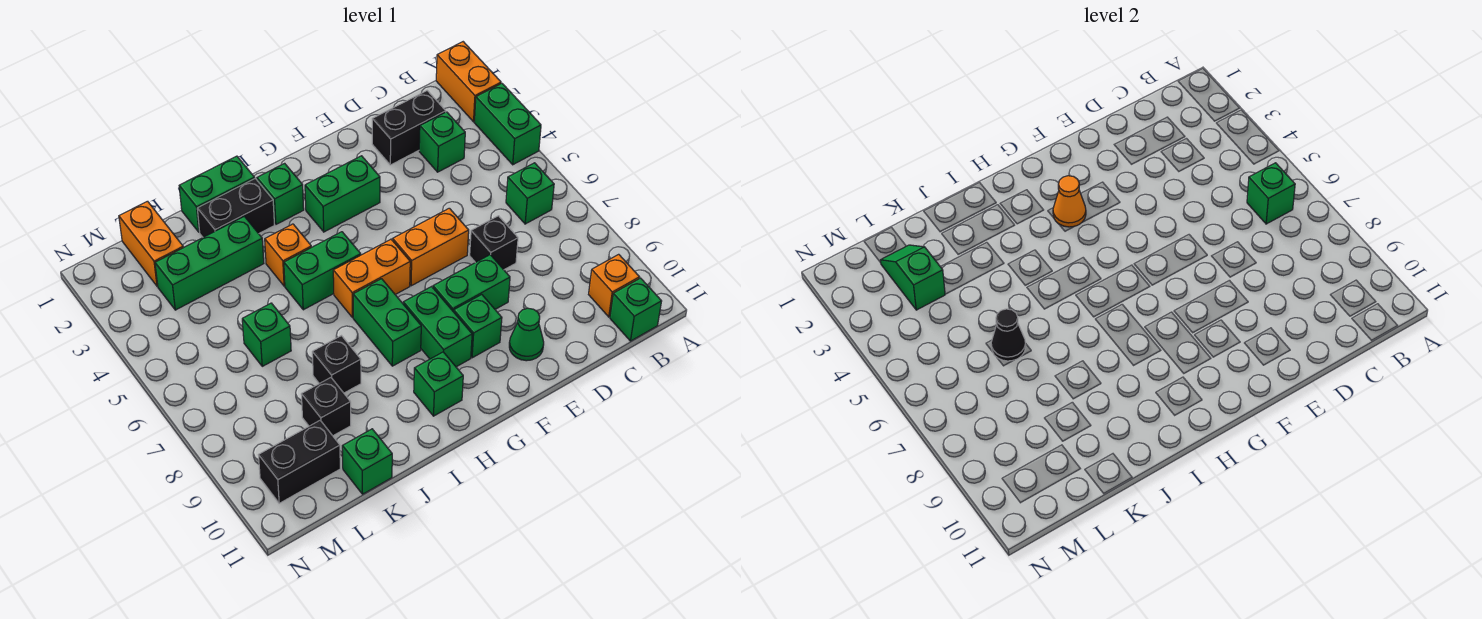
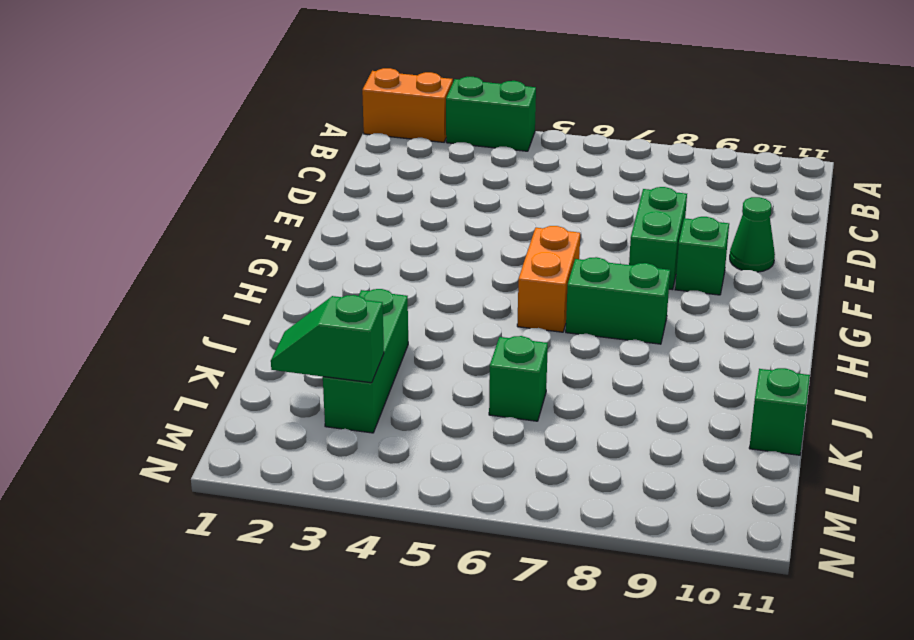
none -> green brick B6 level 1
none -> orange brick B10 level 1
none -> green brick B11 level 1
none -> black brick C2:D2 level 1

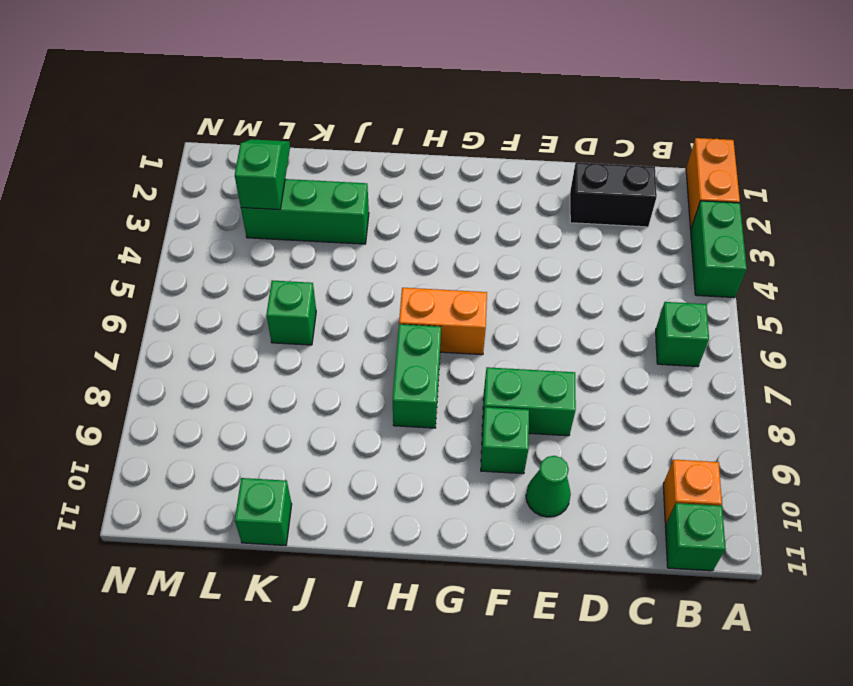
none -> green brick C3 level 1
none -> black brick D7 level 1
none -> orange brick E6:F6 level 1
none -> green brick F3:G3 level 1

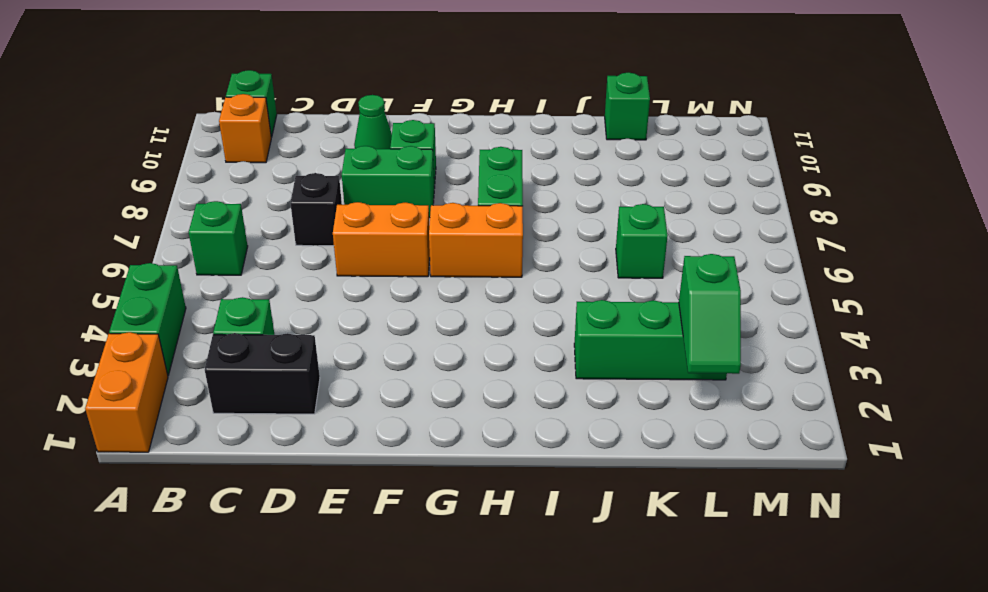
none -> green brick F3:G3 level 1
none -> green brick G8:G9 level 1
none -> green brick H2 level 1
none -> green brick H5:I5 level 1

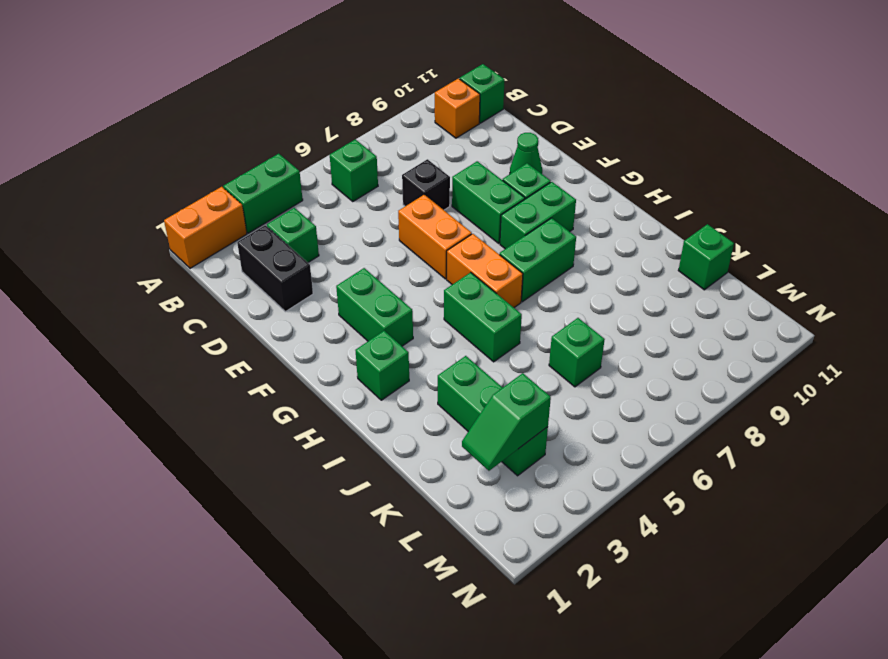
none -> green brick H10 level 1
none -> green brick I1:J1 level 1
none -> black brick I2:J2 level 1
none -> orange brick I4 level 1

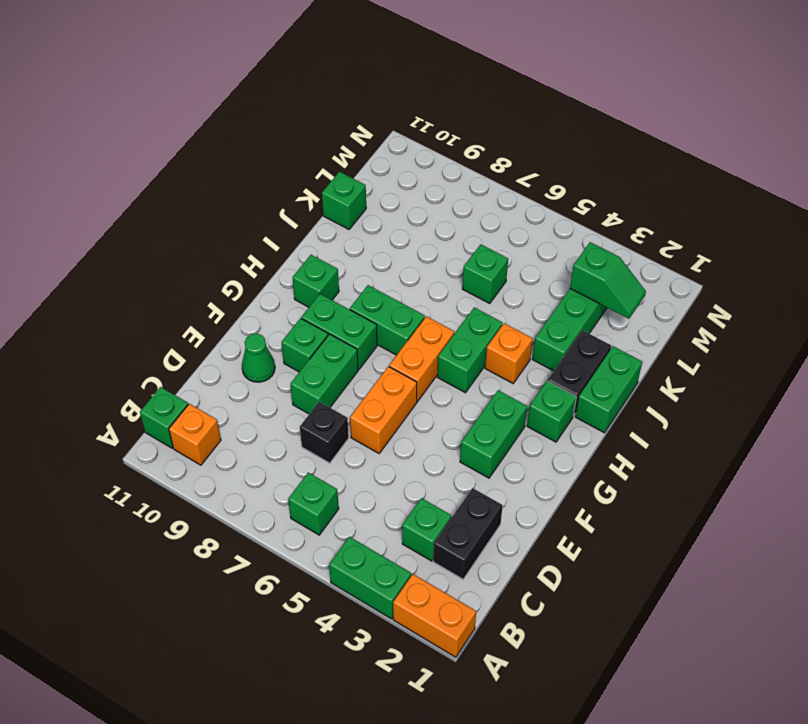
none -> black brick J8 level 1
none -> black brick K9 level 1
none -> orange brick L1:L2 level 1
none -> black brick L10:M10 level 1

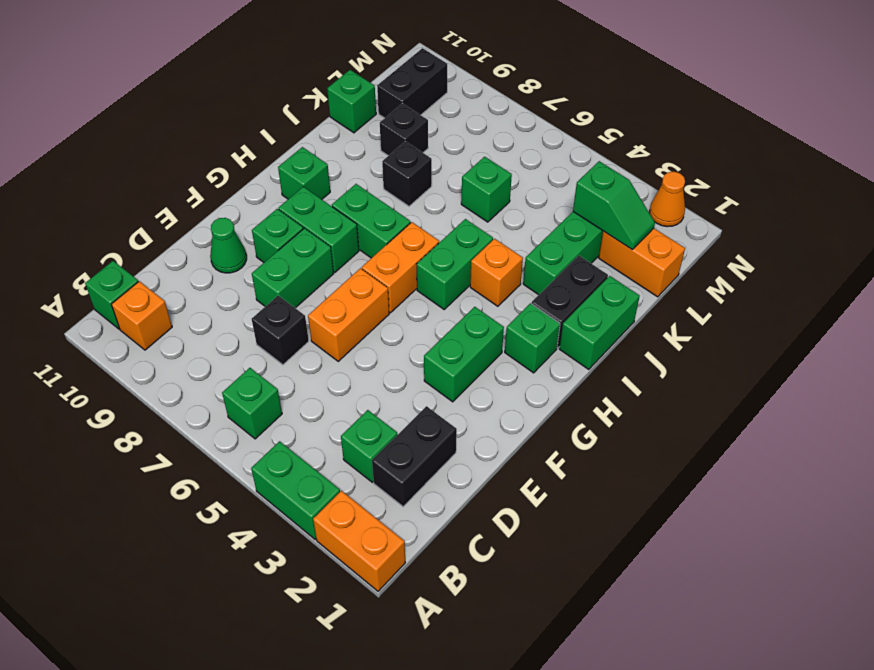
orange cone N2 level 1 -> orange cone G3 level 2
none -> green brick B6 level 2
none -> black cone K6 level 2

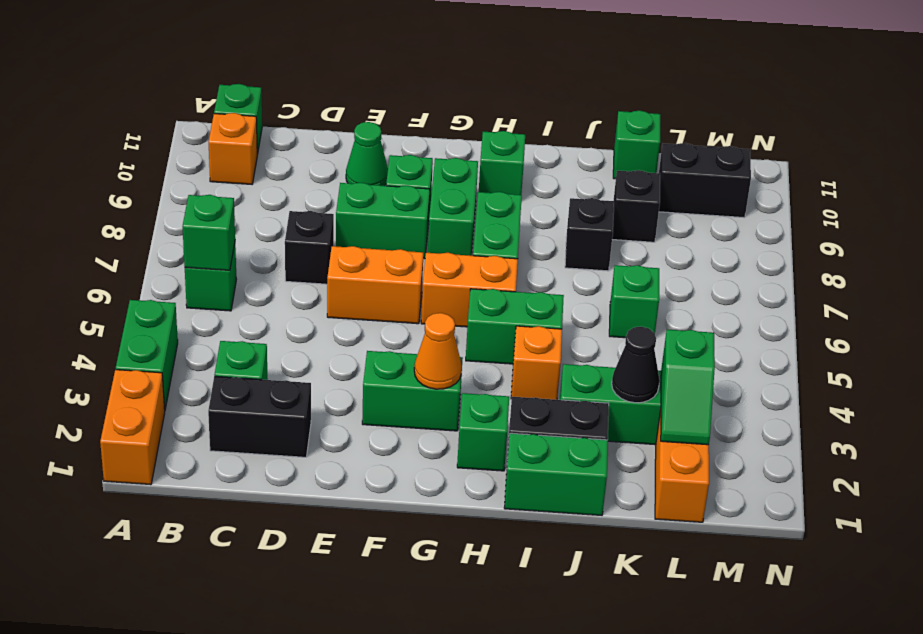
black cone K3 level 2 -> black cone K6 level 2

